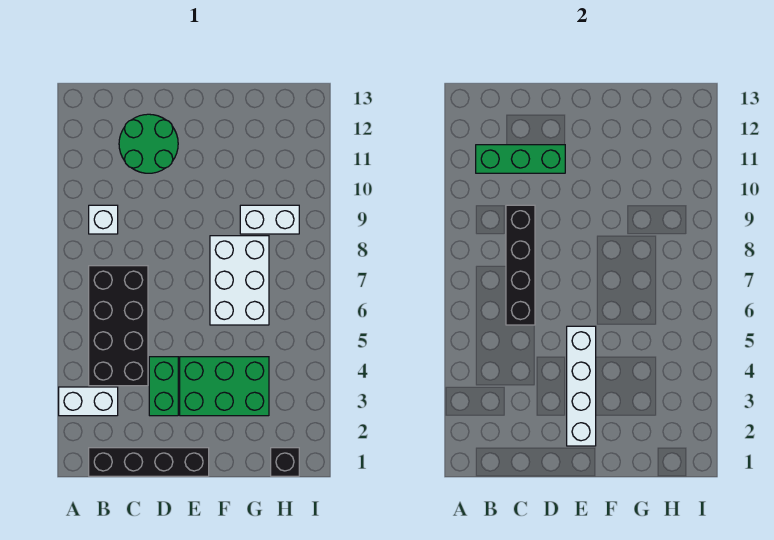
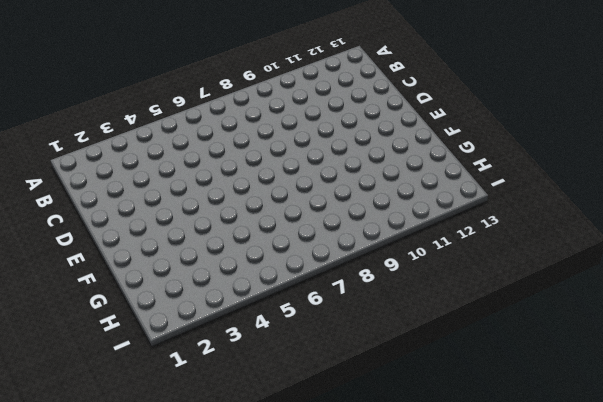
none -> white brick A3:B3 level 1
none -> black brick B1:E1 level 1
none -> black brick B4:C7 level 1

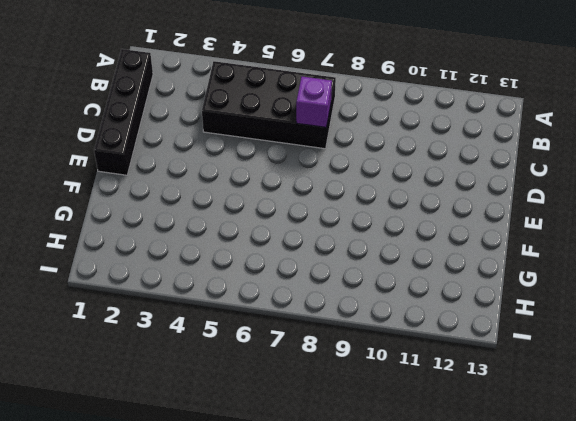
purple brick C7 level 2 -> black brick C6:C9 level 2
none -> white brick A3:B3 level 1
none -> white brick B9 level 1
none -> green round brick C11:D12 level 1

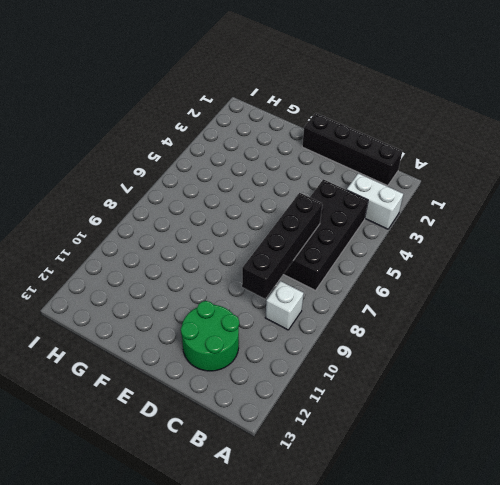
none -> green brick D3:D4 level 1
none -> green brick E3:G4 level 1
none -> white brick F6:G8 level 1

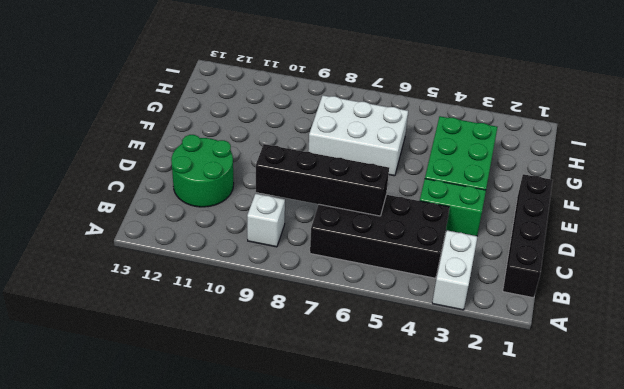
none -> white brick G9:H9 level 1
none -> black brick H1 level 1
none -> green brick B11:D11 level 2

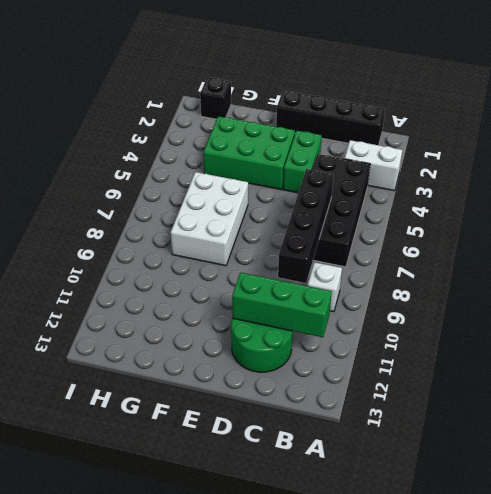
none -> white brick G9:H9 level 1
none -> white brick E2:E5 level 2

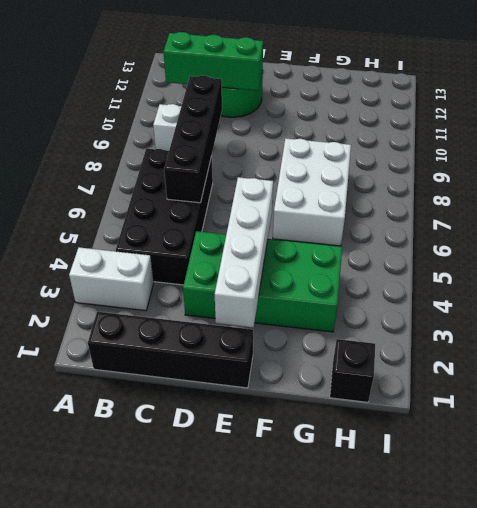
none -> white brick G9:H9 level 1

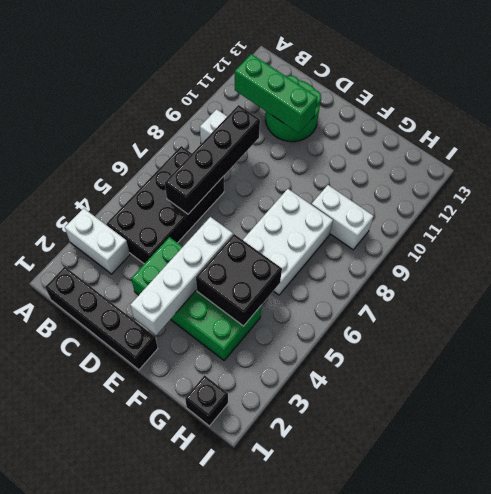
black brick F4:G5 level 2 -> none

